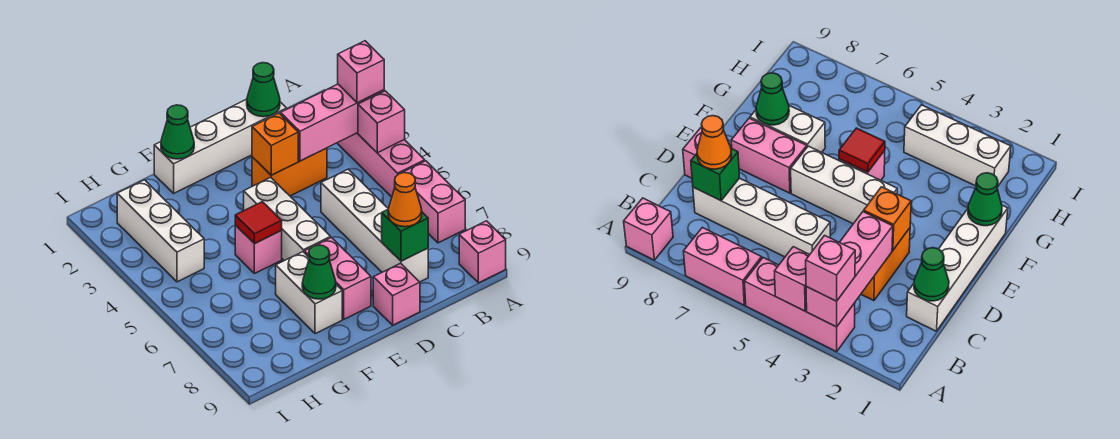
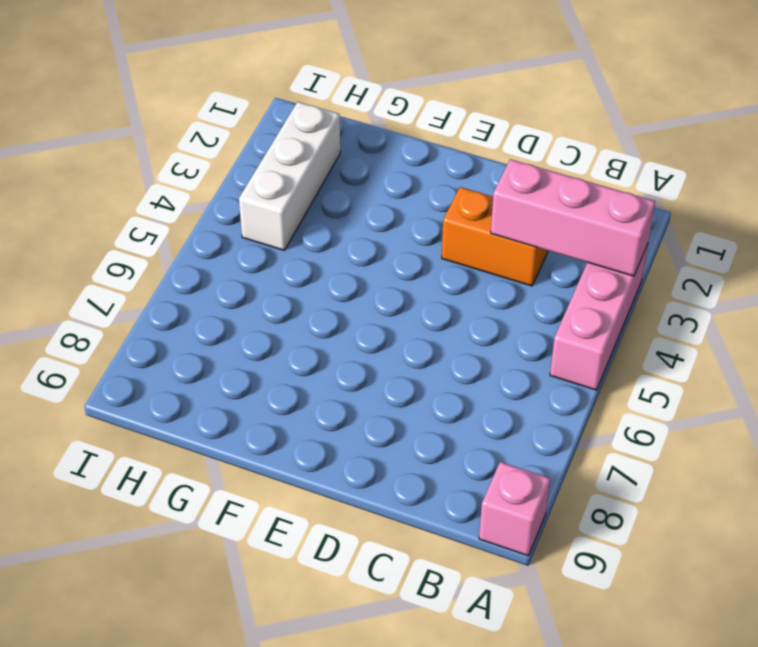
none -> pink brick A6:A7 level 1
none -> white brick C1:F1 level 1
none -> white brick C5:C8 level 1

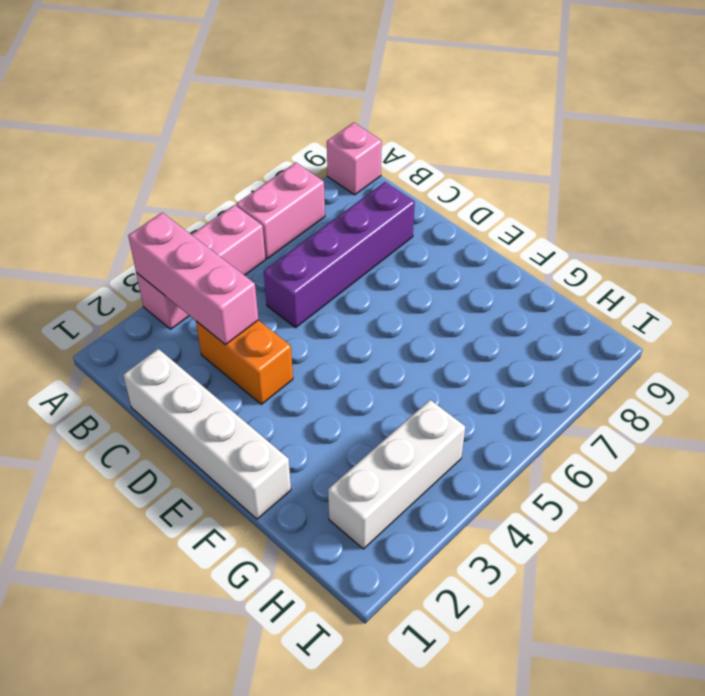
purple brick C5:C8 level 1 -> white brick C5:C8 level 1
none -> pink brick D9 level 1
none -> white brick E4:E6 level 1
none -> pink brick E7:E8 level 1

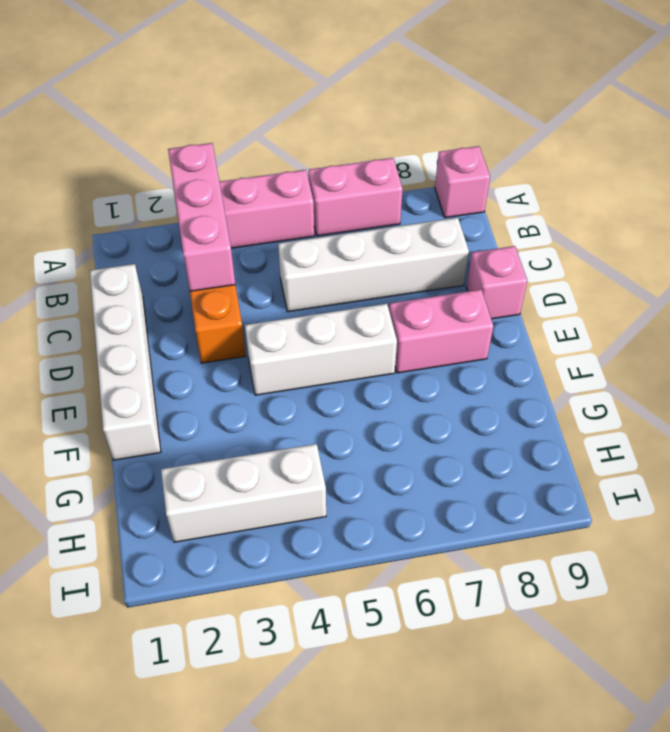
none -> pink brick F5 level 1
none -> white brick F7:F8 level 1
none -> pink brick A4 level 2

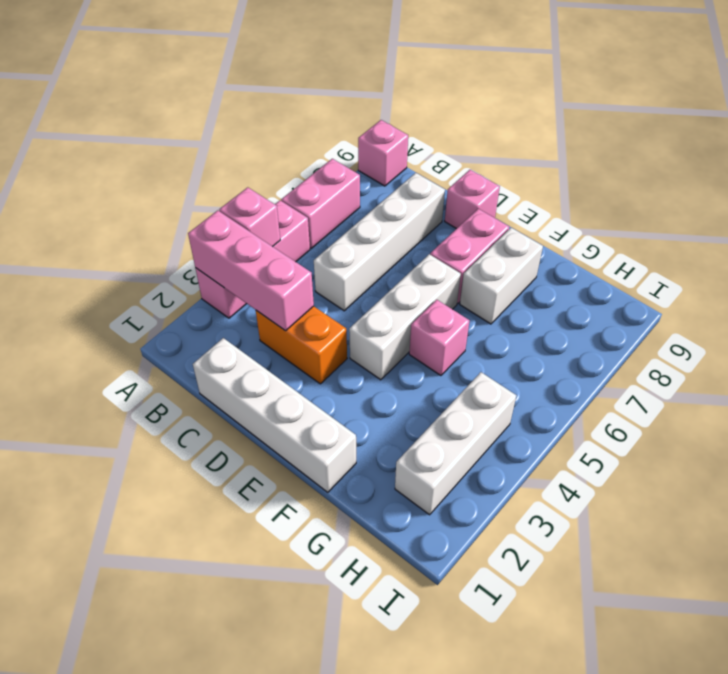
none -> green cone C1 level 2
none -> green brick C8 level 2
none -> orange brick D3 level 2

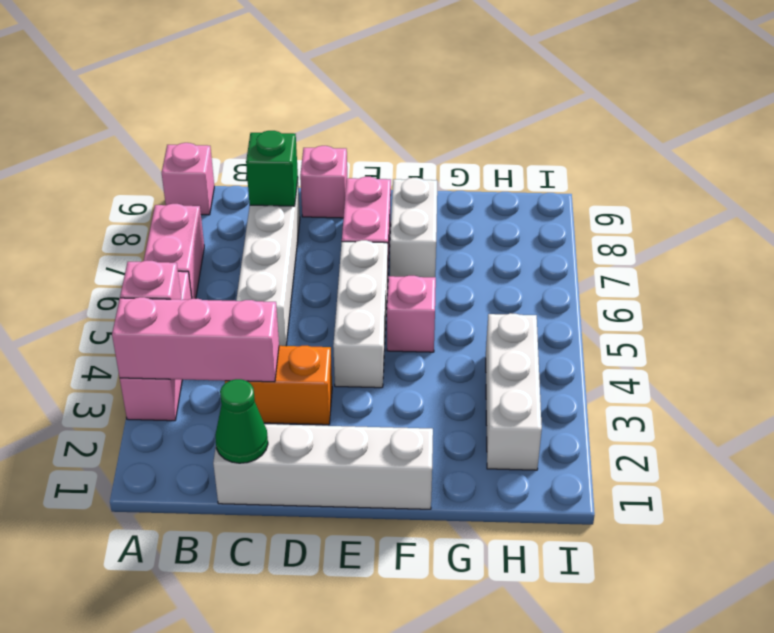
none -> orange brick D3 level 2
none -> green cone F1 level 2
none -> red tile F5 level 2

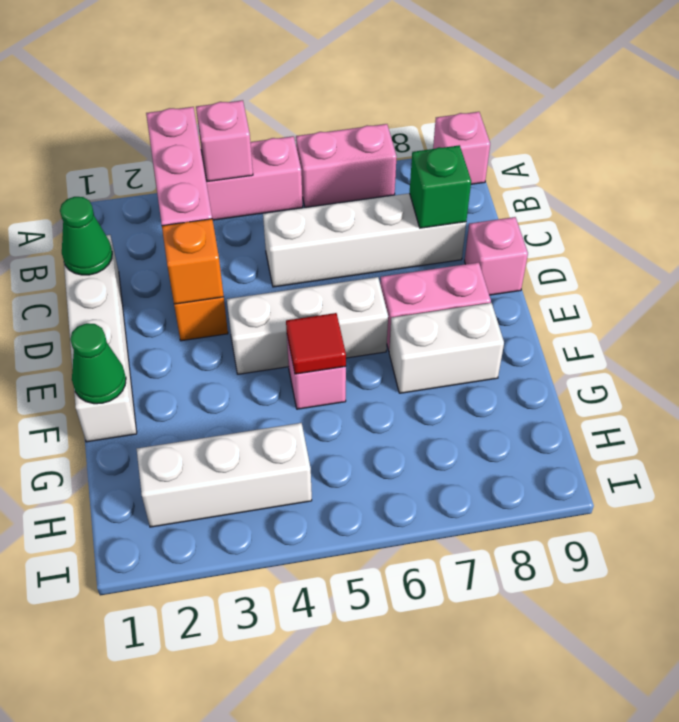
none -> green cone F8 level 2
none -> pink brick A3 level 3
none -> orange cone C8 level 3

